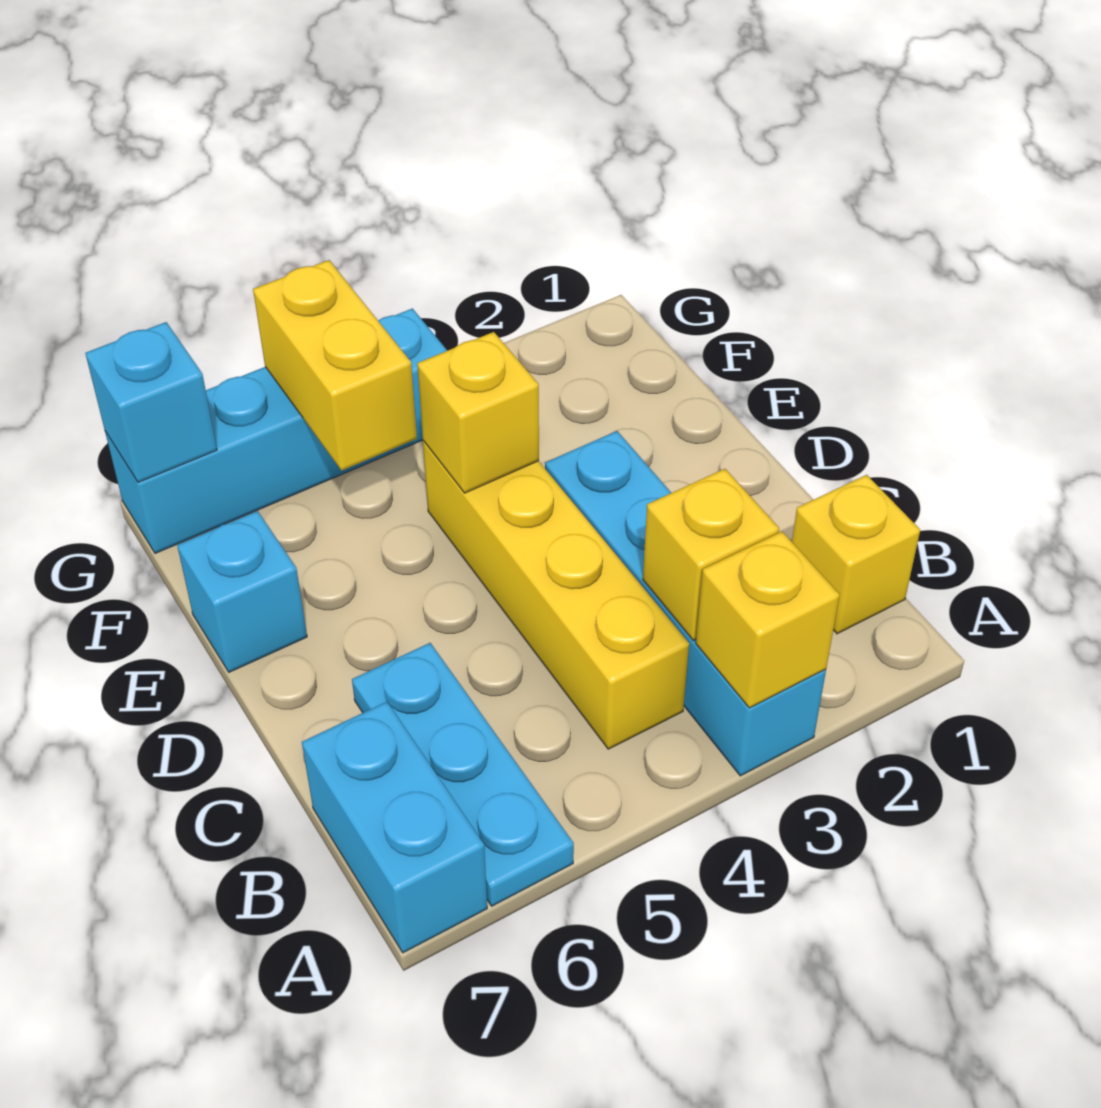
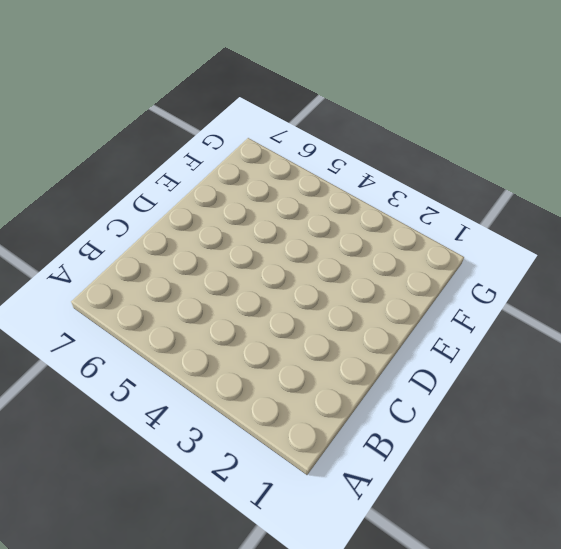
none -> cyan brick A3:D3 level 1
none -> cyan plate A6:C6 level 1
none -> cyan brick A7:B7 level 1

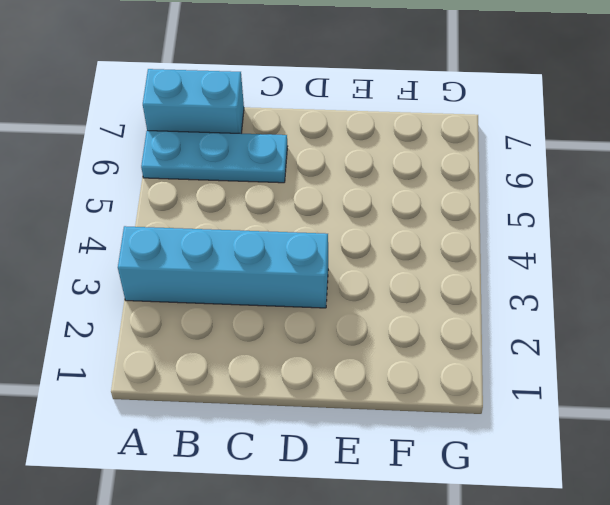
none -> yellow brick B1 level 1
none -> yellow brick B4:E4 level 1
none -> cyan brick E7 level 1

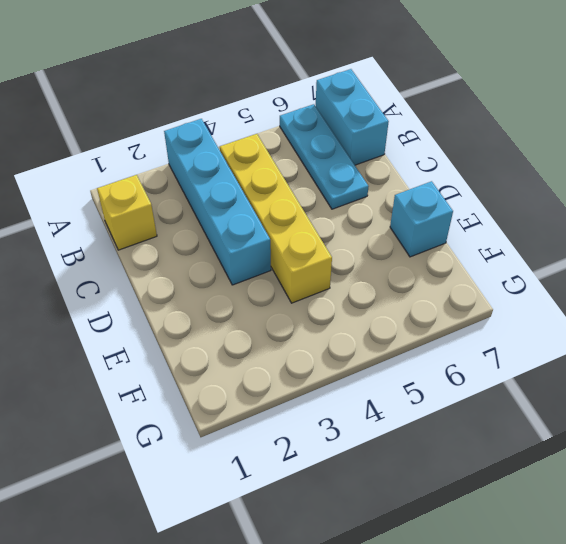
none -> cyan brick G4:G7 level 1
none -> yellow brick A3 level 2
none -> yellow brick B3 level 2

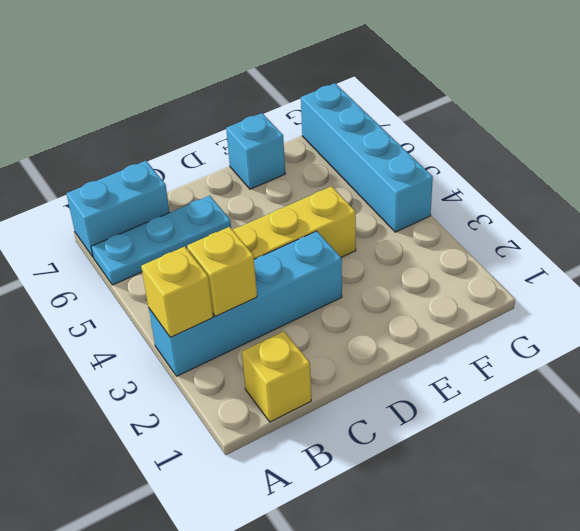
none -> yellow brick E4 level 2
none -> yellow brick F5:G5 level 2
none -> cyan brick G7 level 2

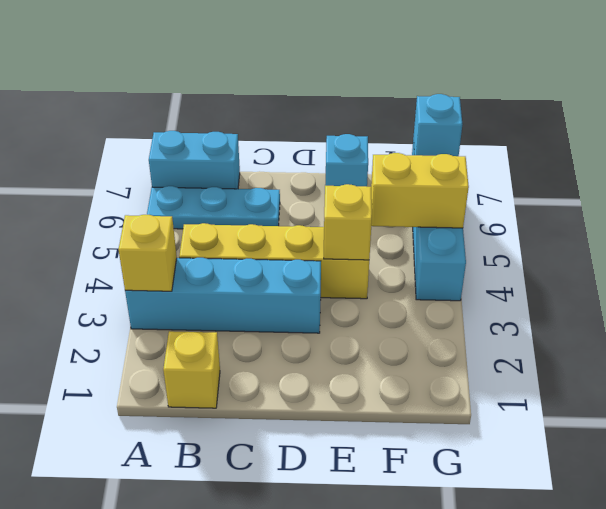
none -> yellow brick B3 level 2

